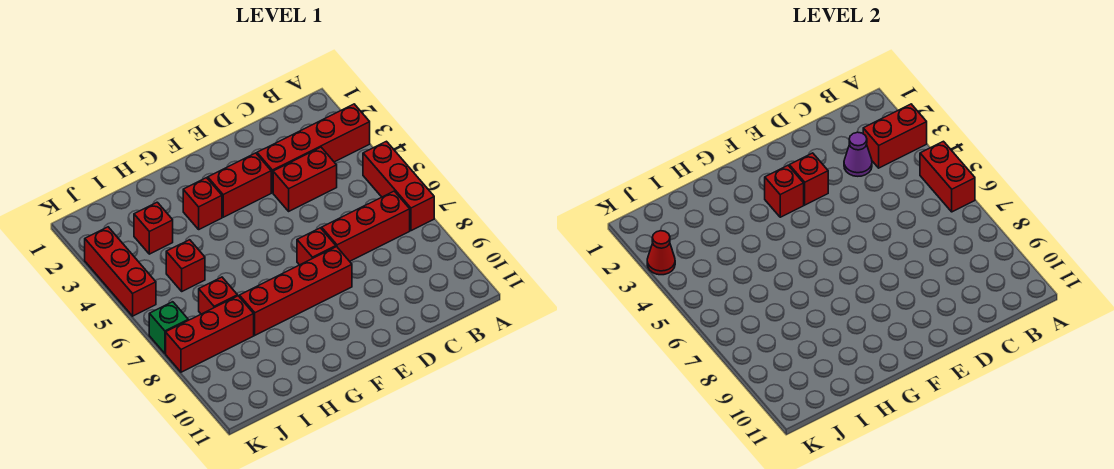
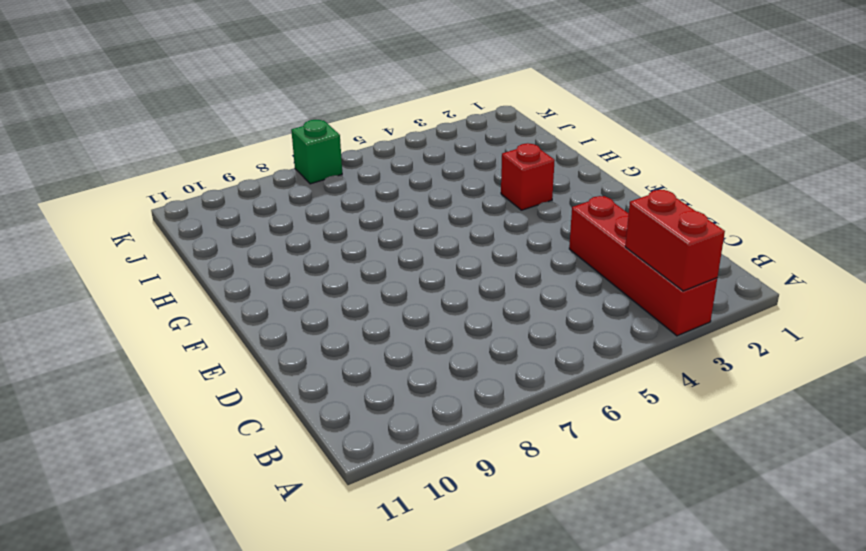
none -> red brick A5:A7 level 1
none -> red brick B7:D7 level 1
none -> red brick C4:D4 level 1

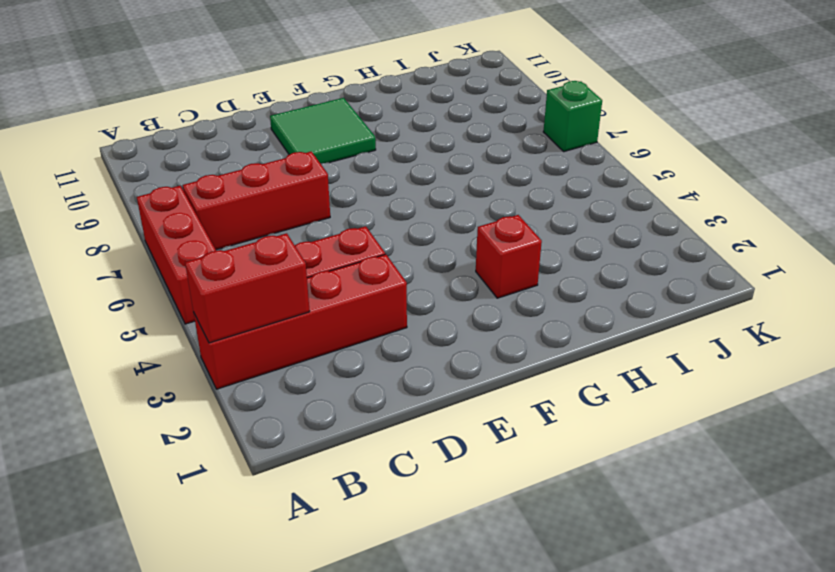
green tile E9:F10 level 1 -> none
none -> red brick E3:F3 level 1
none -> red brick E7 level 1
none -> red brick E8:H8 level 1

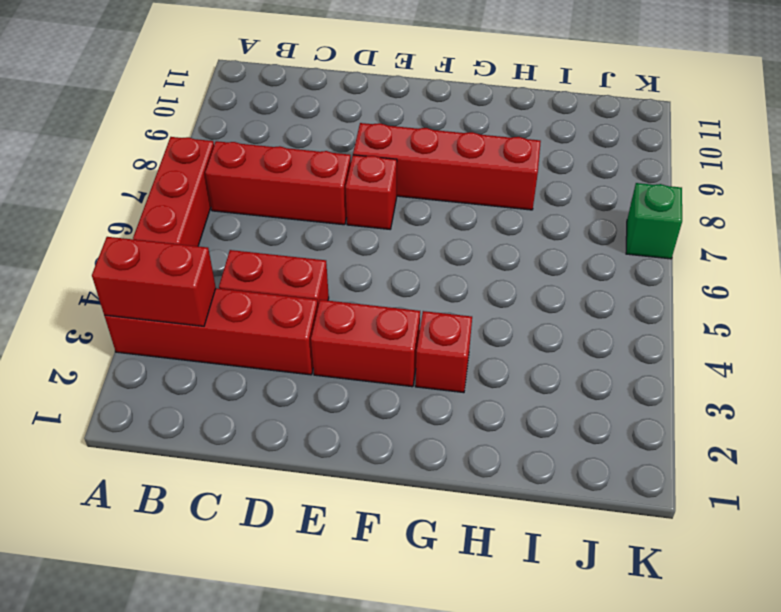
none -> red brick I3 level 1
none -> red brick I5 level 1
none -> red brick I7 level 1

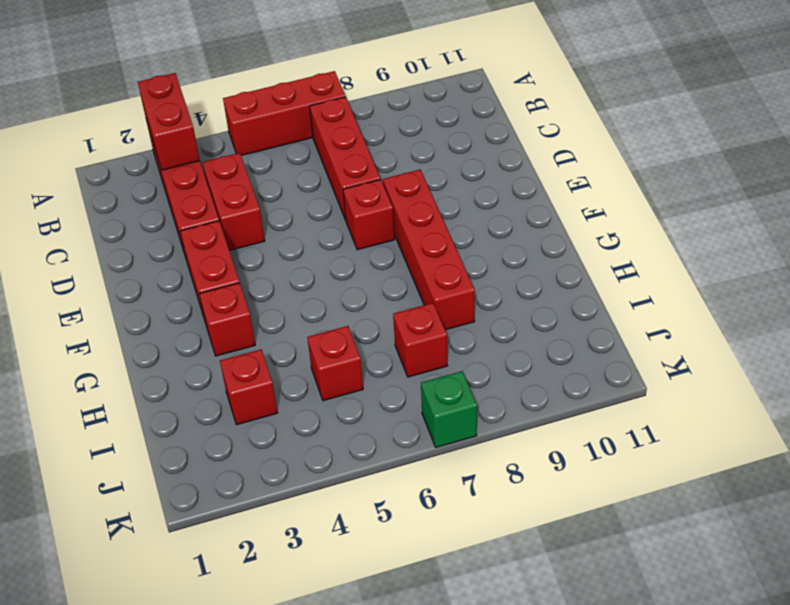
none -> red brick I8:K8 level 1
none -> red brick K3:K5 level 1
none -> red brick A5:A6 level 2

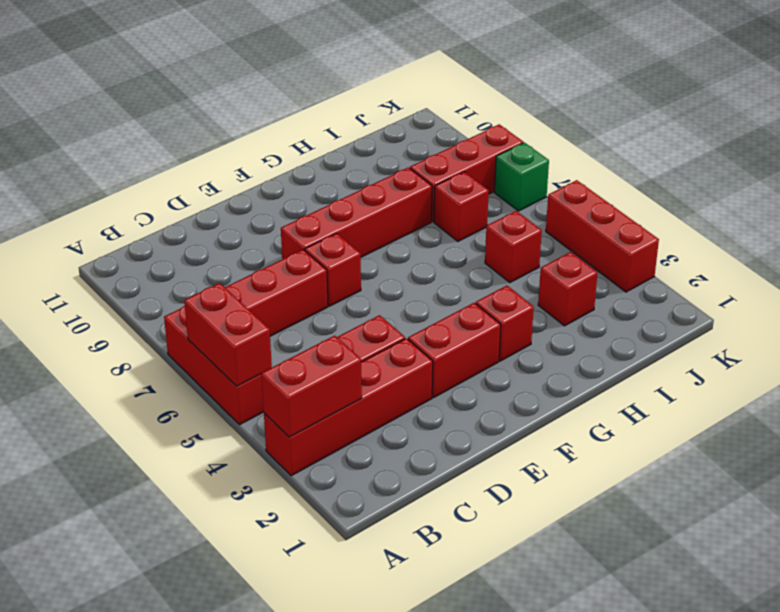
none -> purple cone C3 level 2
none -> red brick E3 level 2
none -> red brick F3 level 2

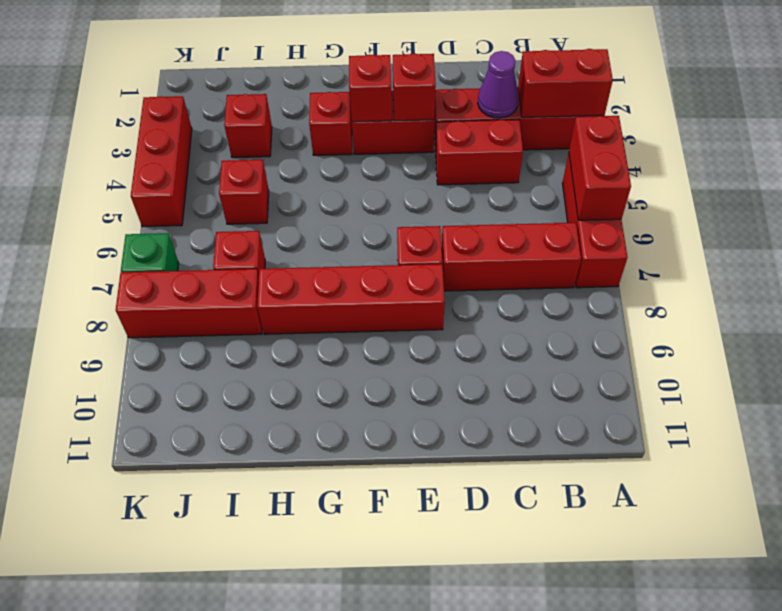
none -> red cone K3 level 2

